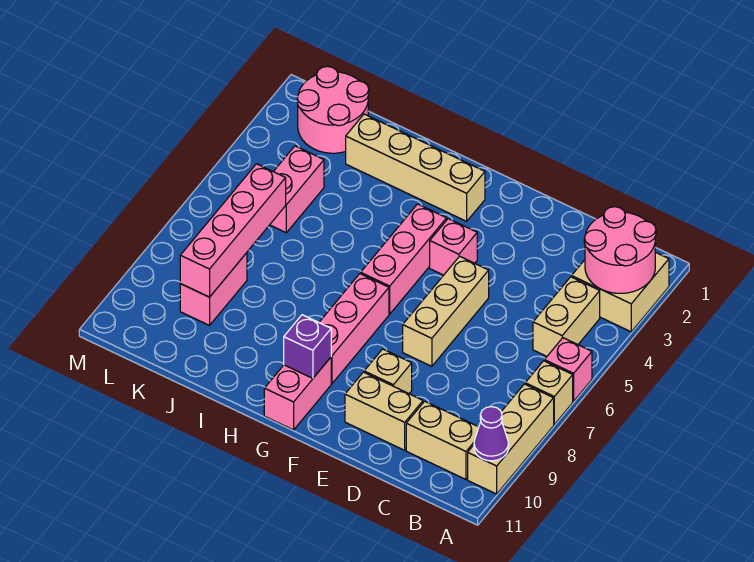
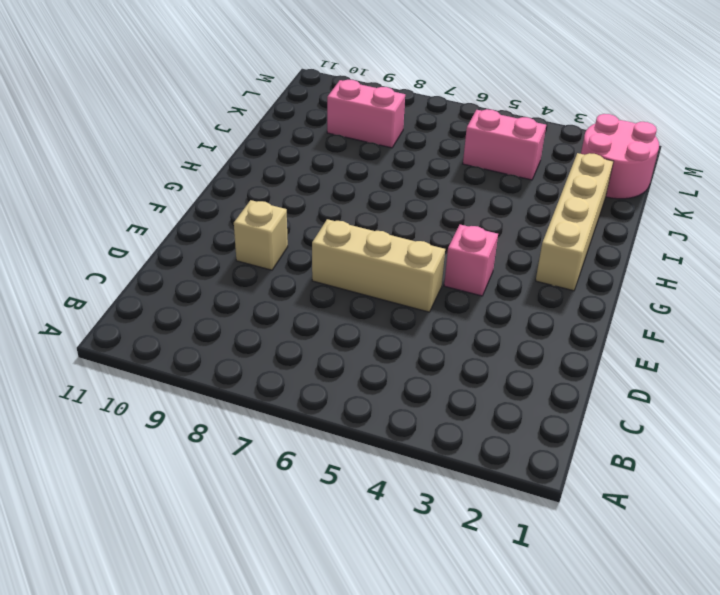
none -> tan brick A2:B3 level 1
none -> pink brick A6 level 1
none -> tan brick A7 level 1

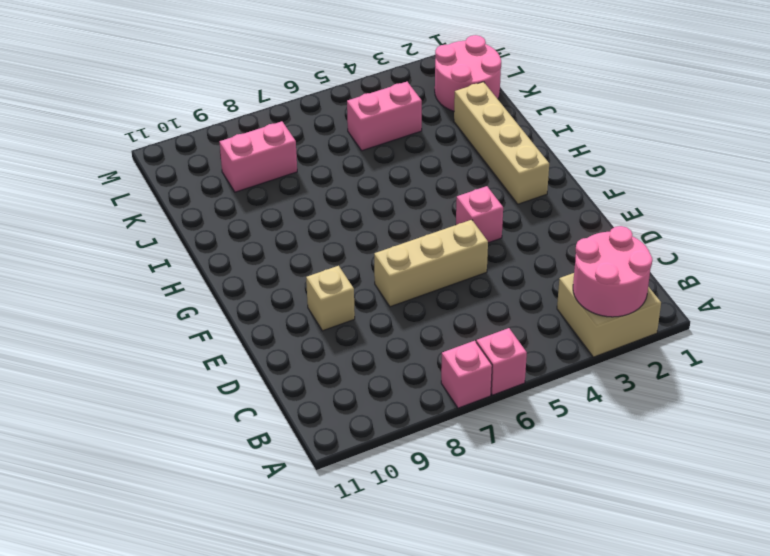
pink brick A7 level 1 -> tan brick A7 level 1
none -> tan brick A8:A10 level 1
none -> tan brick B4:B5 level 1
none -> tan brick B10:C10 level 1

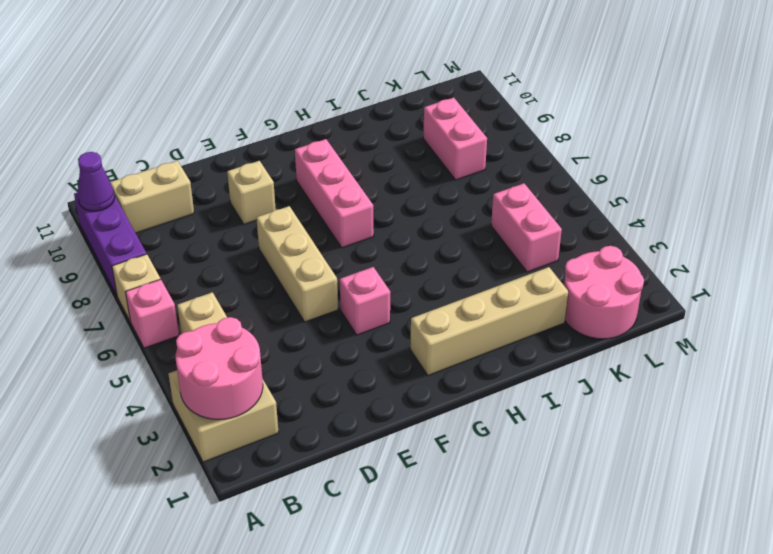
purple brick A8:A10 level 1 -> tan brick A8:A10 level 1
none -> tan brick D10:E10 level 1
none -> pink brick G4:G6 level 1
none -> pink brick G10:G11 level 1

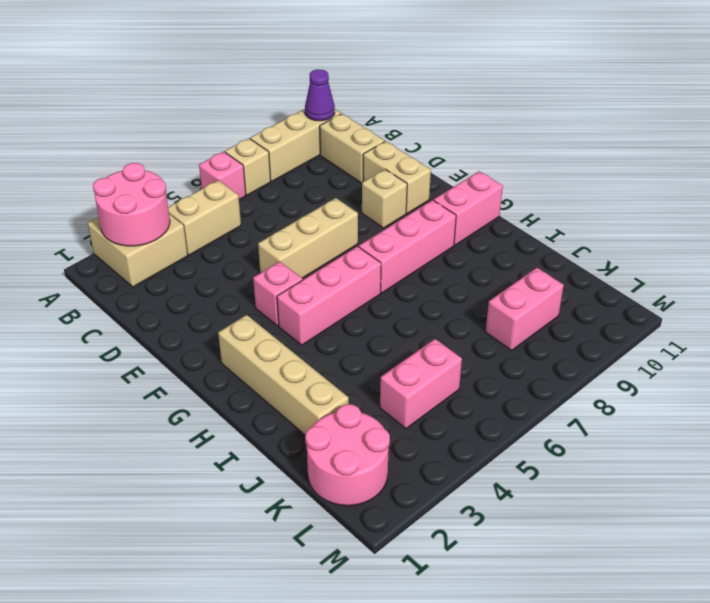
none -> purple brick G10 level 2
none -> pink brick K6:K9 level 2

